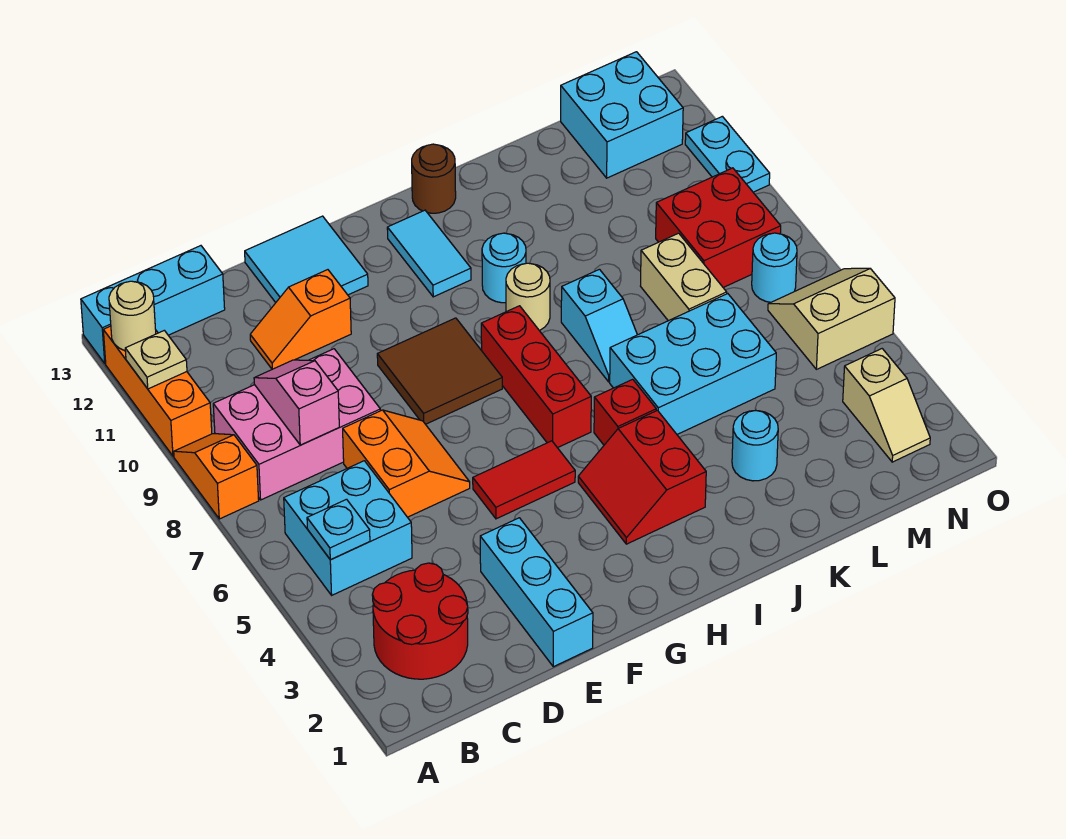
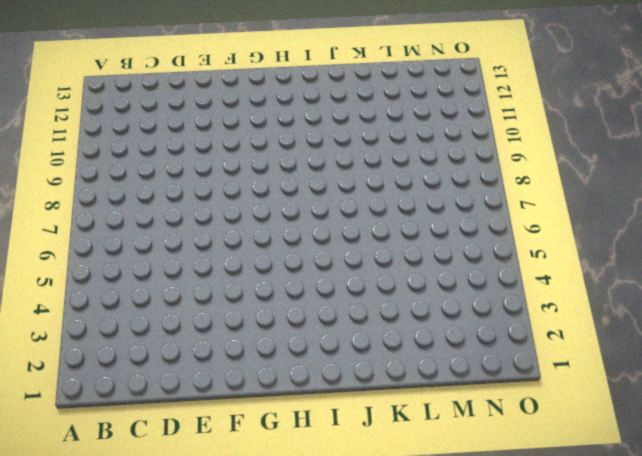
none -> orange slope A8:A9 level 1 top 8
none -> orange brick A10:A12 level 1
none -> cyan brick A13:C13 level 1
none -> red round brick B2:C3 level 1

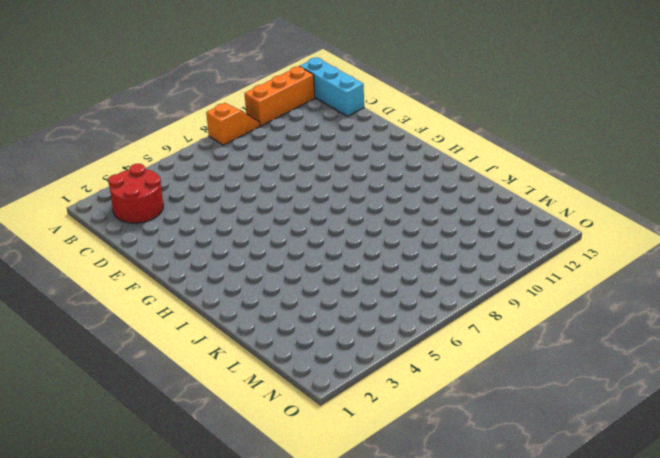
none -> cyan brick B5:C6 level 1
none -> pink brick B8:D9 level 1
none -> orange slope D6:E7 level 1 top D
none -> orange slope D11:E11 level 1 top E

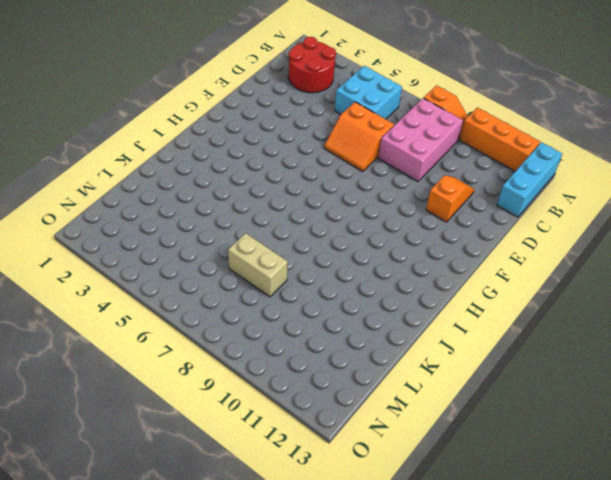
none -> cyan brick E1:E3 level 1
none -> cyan tile E12:F13 level 1
none -> red tile F5:G5 level 1
none -> brown tile F8:G9 level 1

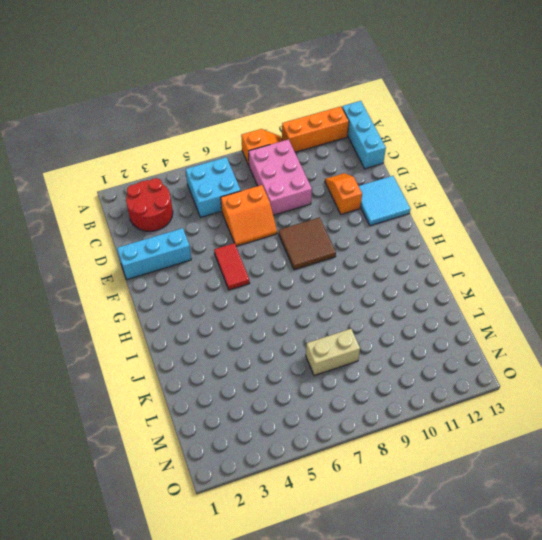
none -> red slope H3:I4 level 1 top I
none -> red brick H6:H8 level 1
none -> cyan tile H11:H12 level 1
none -> red brick I5 level 1

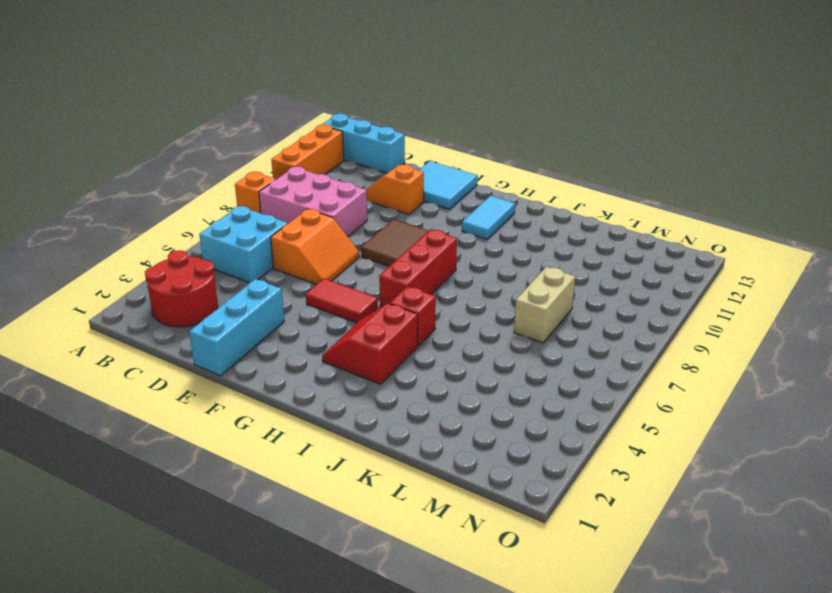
none -> tan round brick I9 level 1
none -> cyan round brick I10 level 1
none -> brown round brick I13 level 1
none -> cyan brick J5:L6 level 1

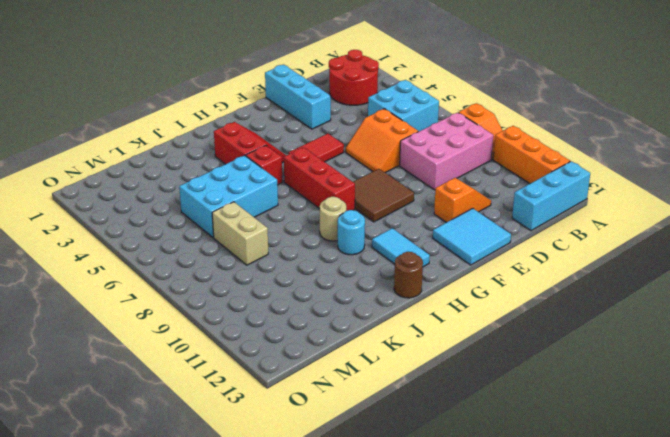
none -> cyan slope J7:J8 level 1 top 8
none -> cyan round brick K3 level 1
none -> red brick M8:N9 level 1
none -> cyan brick M12:N13 level 1

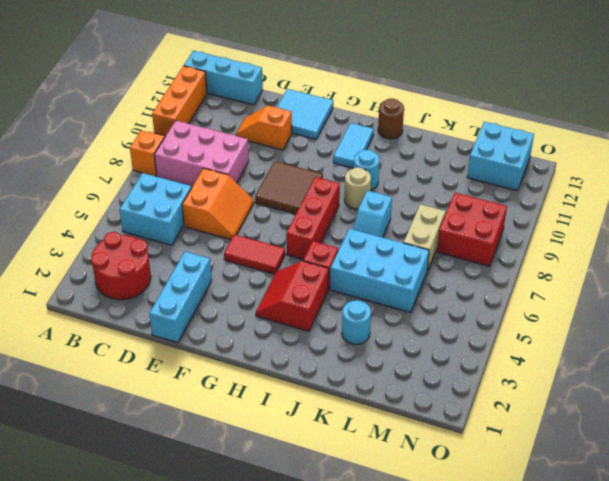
none -> tan slope N2:N3 level 1 top 3
none -> tan slope N5:O6 level 1 top 5
none -> cyan round brick N7 level 1
none -> cyan plate O10:O11 level 1

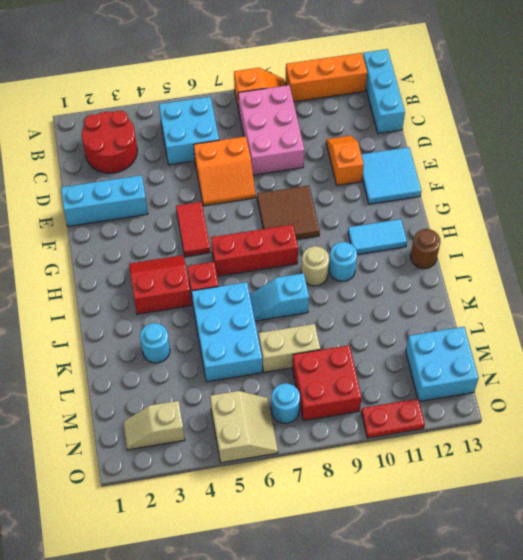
red plate O10:O11 level 1 -> cyan plate O10:O11 level 1
none -> tan plate A11 level 2
none -> tan round brick A12 level 2
none -> cyan plate B5 level 2
none -> pink slope C8:C9 level 2 top 8

